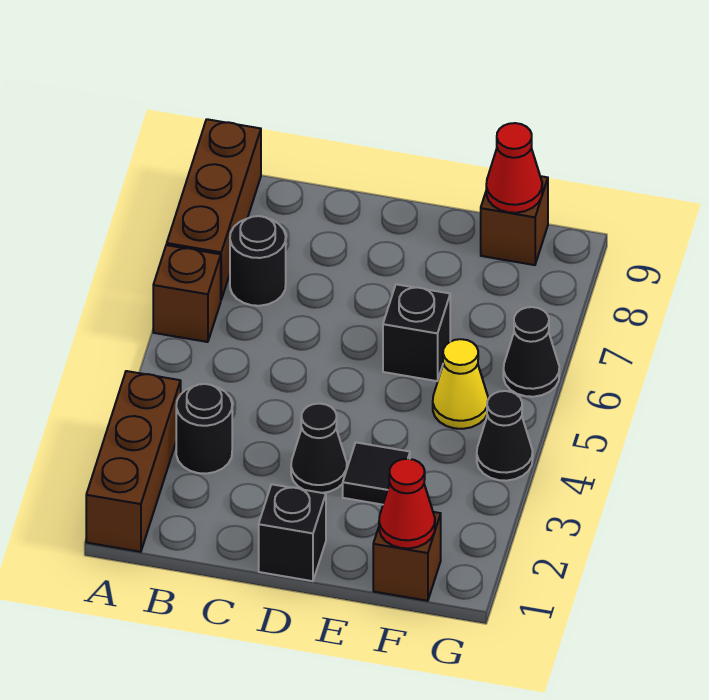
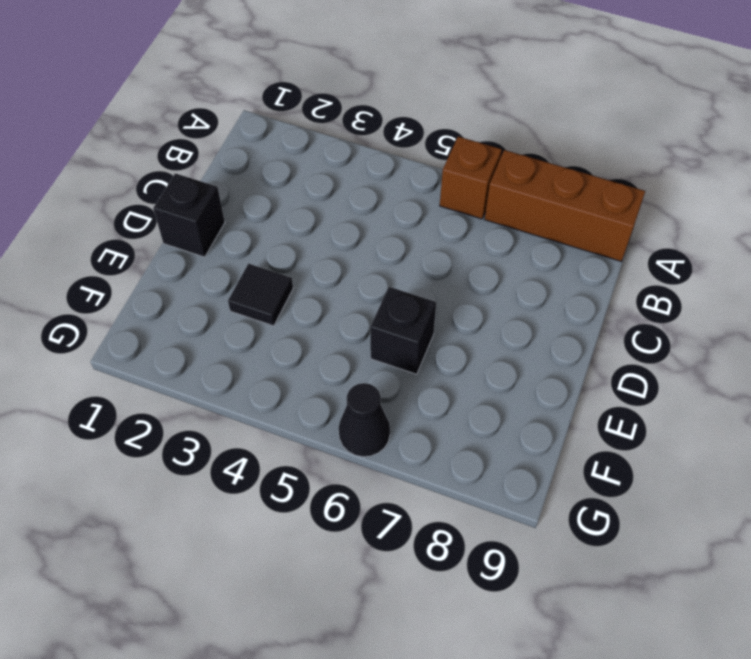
none -> brown brick A1:A3 level 1
none -> black round brick B3 level 1
none -> black round brick B7 level 1

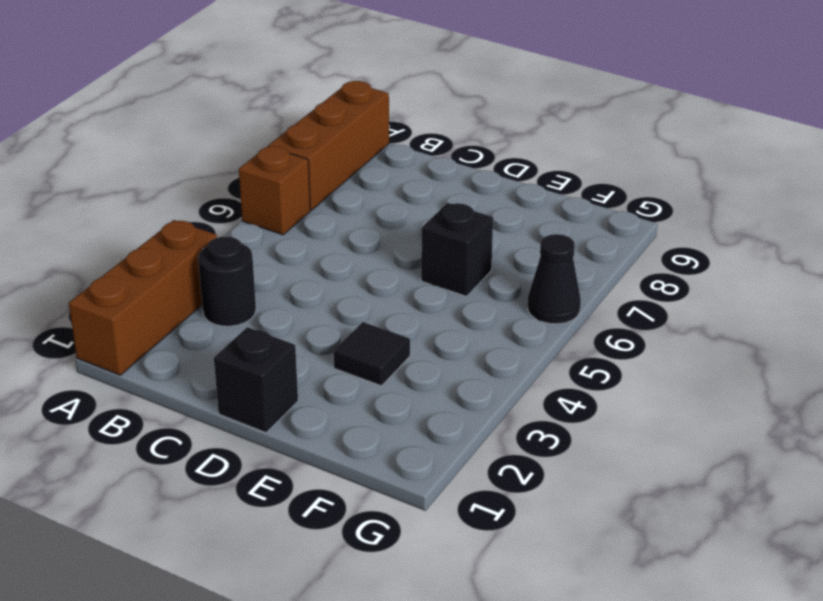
none -> black round brick B7 level 1
none -> black cone D3 level 1
none -> brown brick F1 level 1

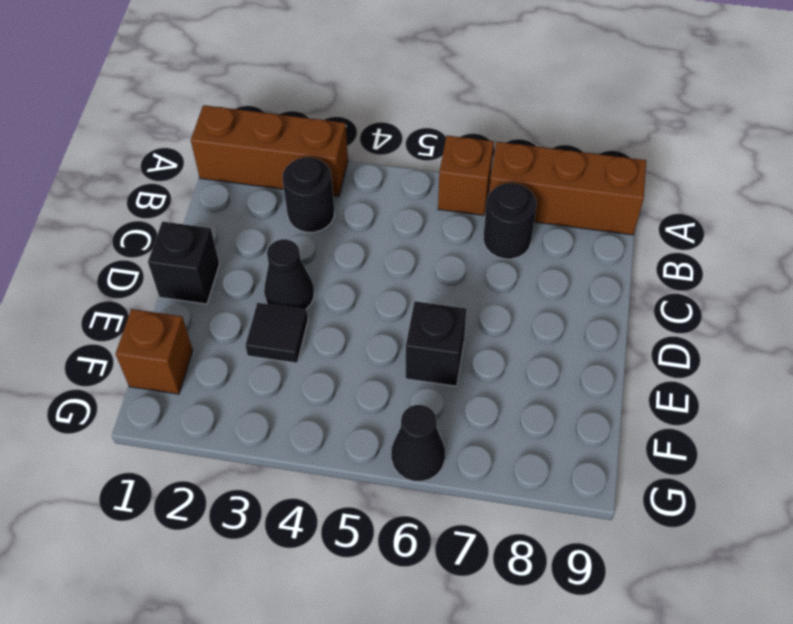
none -> yellow cone F5 level 1
none -> brown brick F9 level 1
none -> black cone G4 level 1

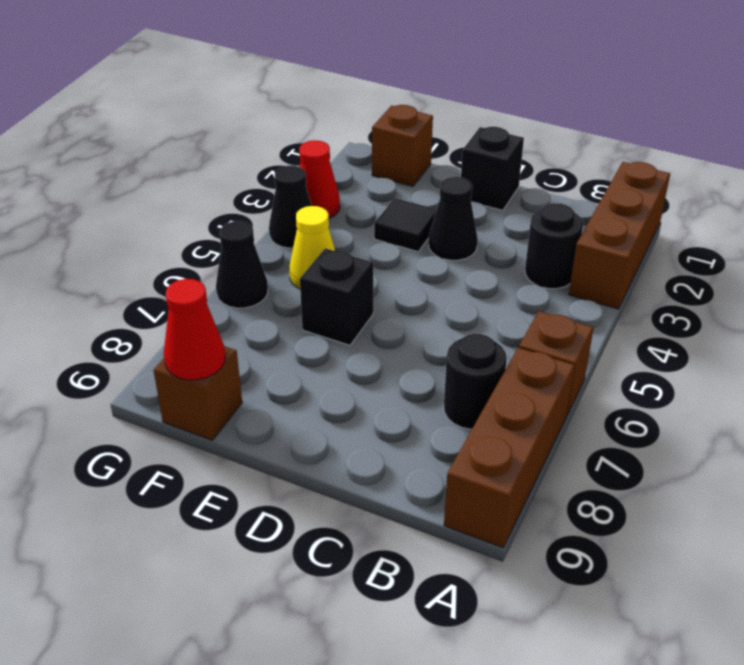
red cone G3 level 1 -> red cone F1 level 2

